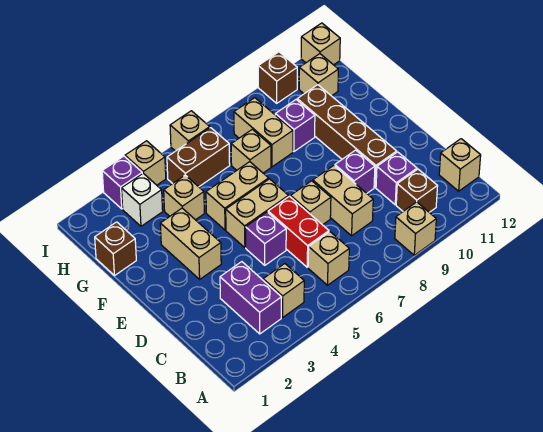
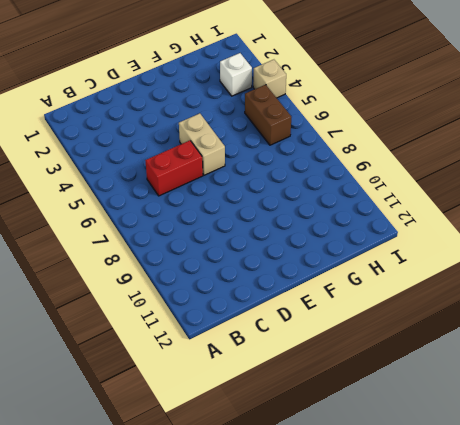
none -> tan brick A9 level 1
none -> purple brick B3:C3 level 1
none -> tan brick B4 level 1

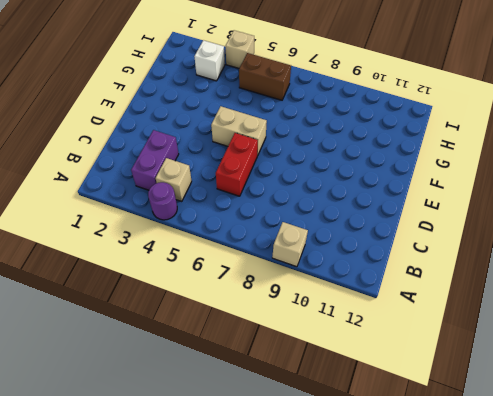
purple round brick A4 level 1 -> none
none -> tan brick B6 level 1
none -> brown brick B10 level 1
none -> tan brick B12 level 1

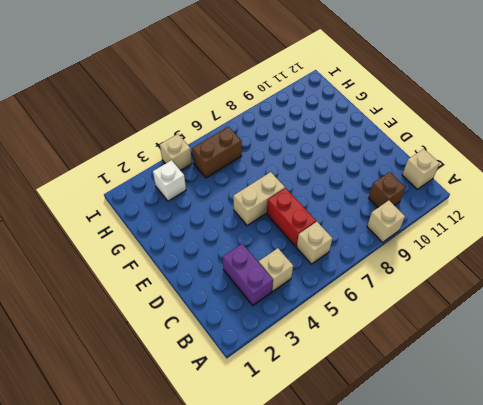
none -> tan brick C8:D8 level 1
none -> purple brick C10 level 1
none -> purple brick D5 level 1

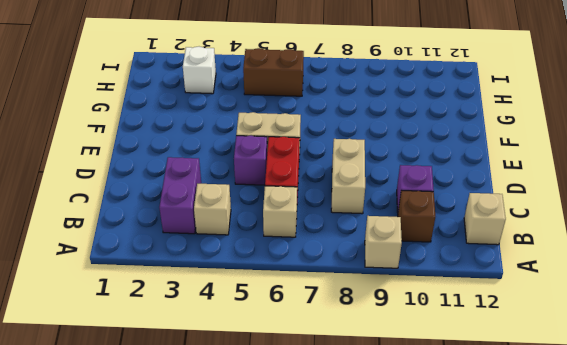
none -> tan brick D7 level 1
none -> purple brick D9 level 1
none -> brown brick D10:G10 level 1

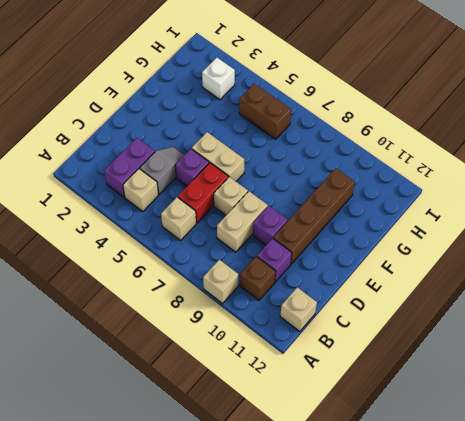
grey slope C4:D4 level 1 top C -> none
none -> tan brick E3:F3 level 1
none -> tan brick F5:F6 level 1
none -> brown brick G1 level 1

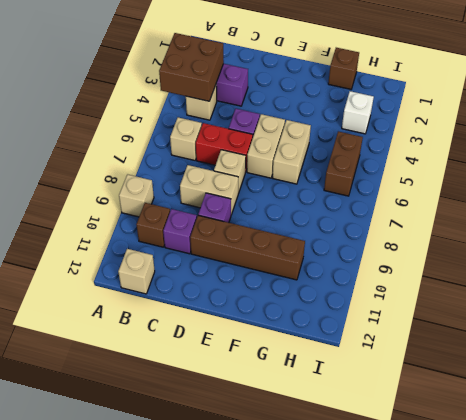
brown brick A3:B4 level 2 -> none
none -> tan brick E3:F3 level 1
none -> tan brick G4 level 1
none -> tan brick G7 level 1

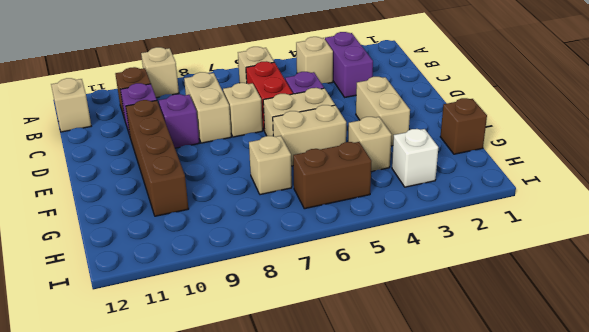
none -> tan brick G8:H8 level 1
none -> purple brick G9 level 1
none -> tan brick H11 level 1

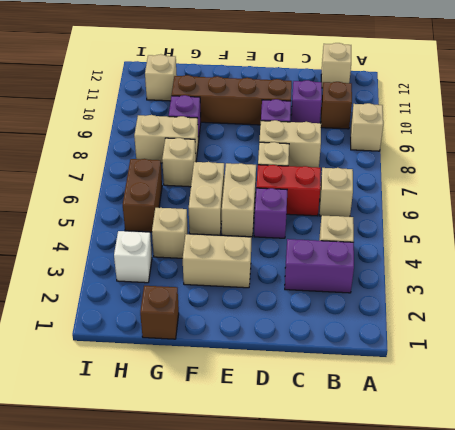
none -> purple brick I3 level 1
none -> tan brick I4 level 1
none -> tan brick I6 level 1

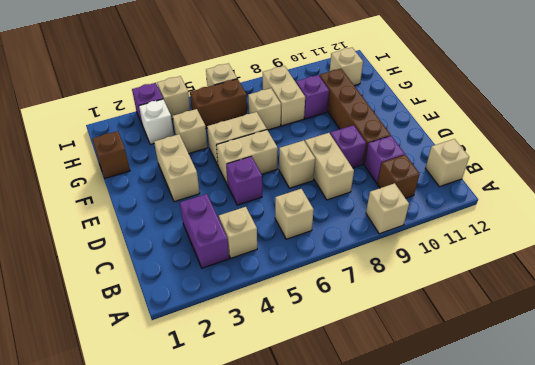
none -> red brick C6:D6 level 1
none -> brown brick I10 level 1
none -> tan brick I12 level 1

